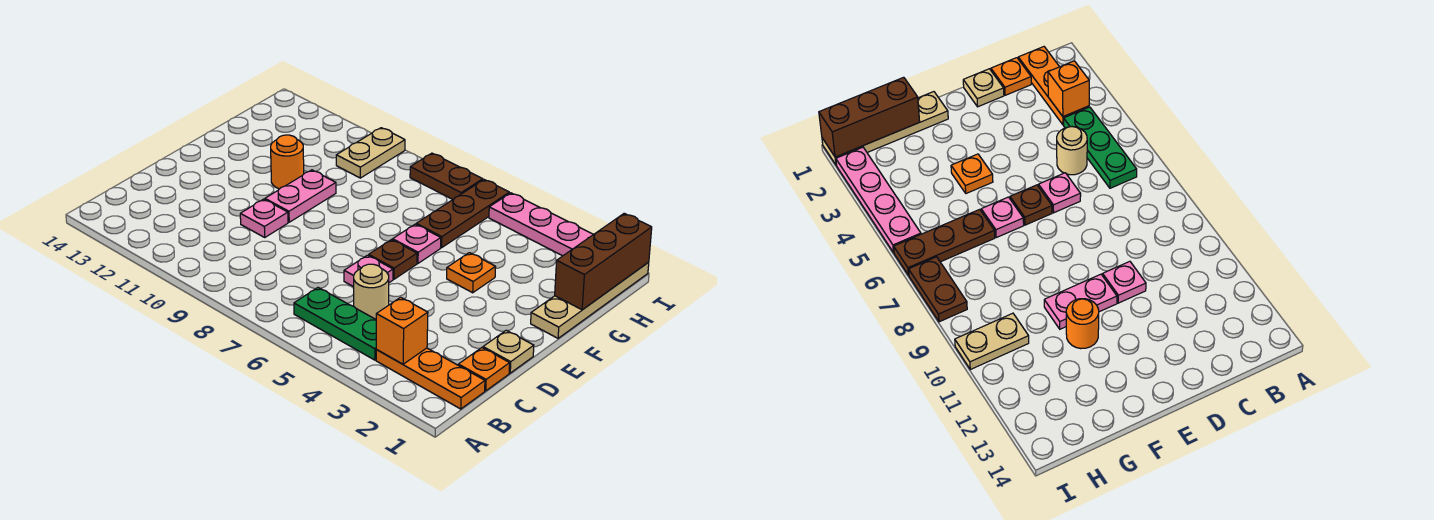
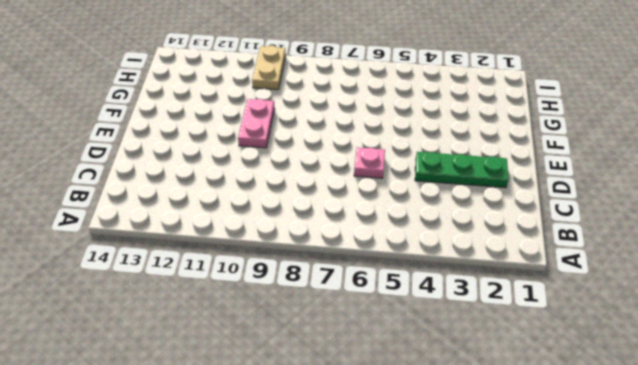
green plate D2:D4 level 1 -> green plate B4:B6 level 1
none -> orange plate B1:B3 level 1
none -> orange plate C1 level 1
none -> tan round brick C5 level 1

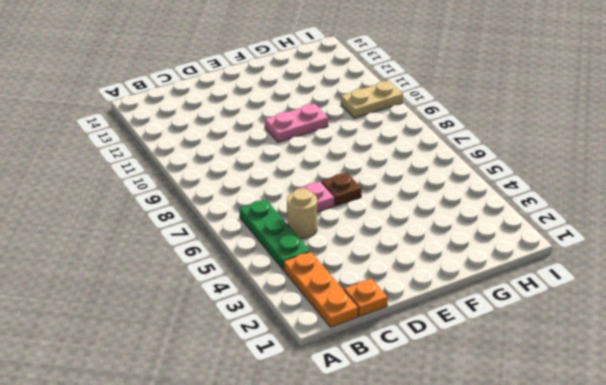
none -> tan plate D1 level 1
none -> pink plate D10 level 1
none -> tan plate F1:I1 level 1

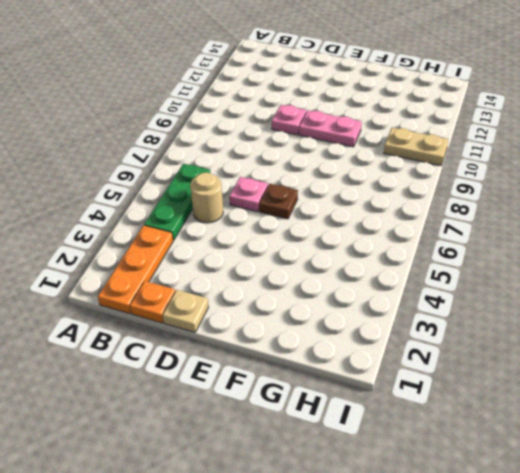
none -> tan plate F1:I1 level 1
none -> orange plate F4 level 1
none -> pink plate F6 level 1

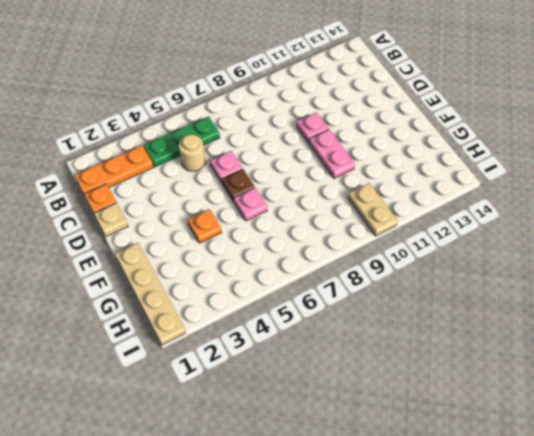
none -> orange round brick F11 level 1
none -> brown plate G6:I6 level 1
none -> pink plate I2:I5 level 1

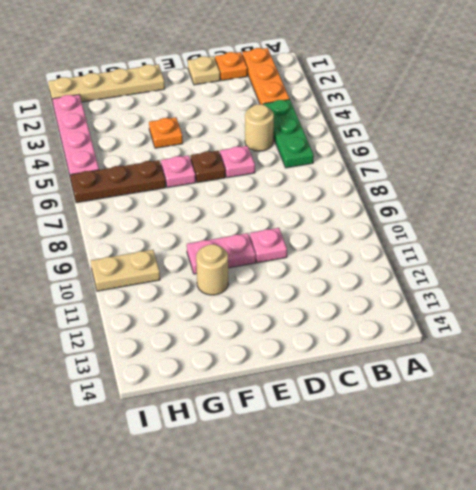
tan round brick F11 level 1 -> orange round brick F11 level 1
none -> brown plate I7:I8 level 1
none -> orange brick B3 level 2
none -> brown brick G1:I1 level 2

